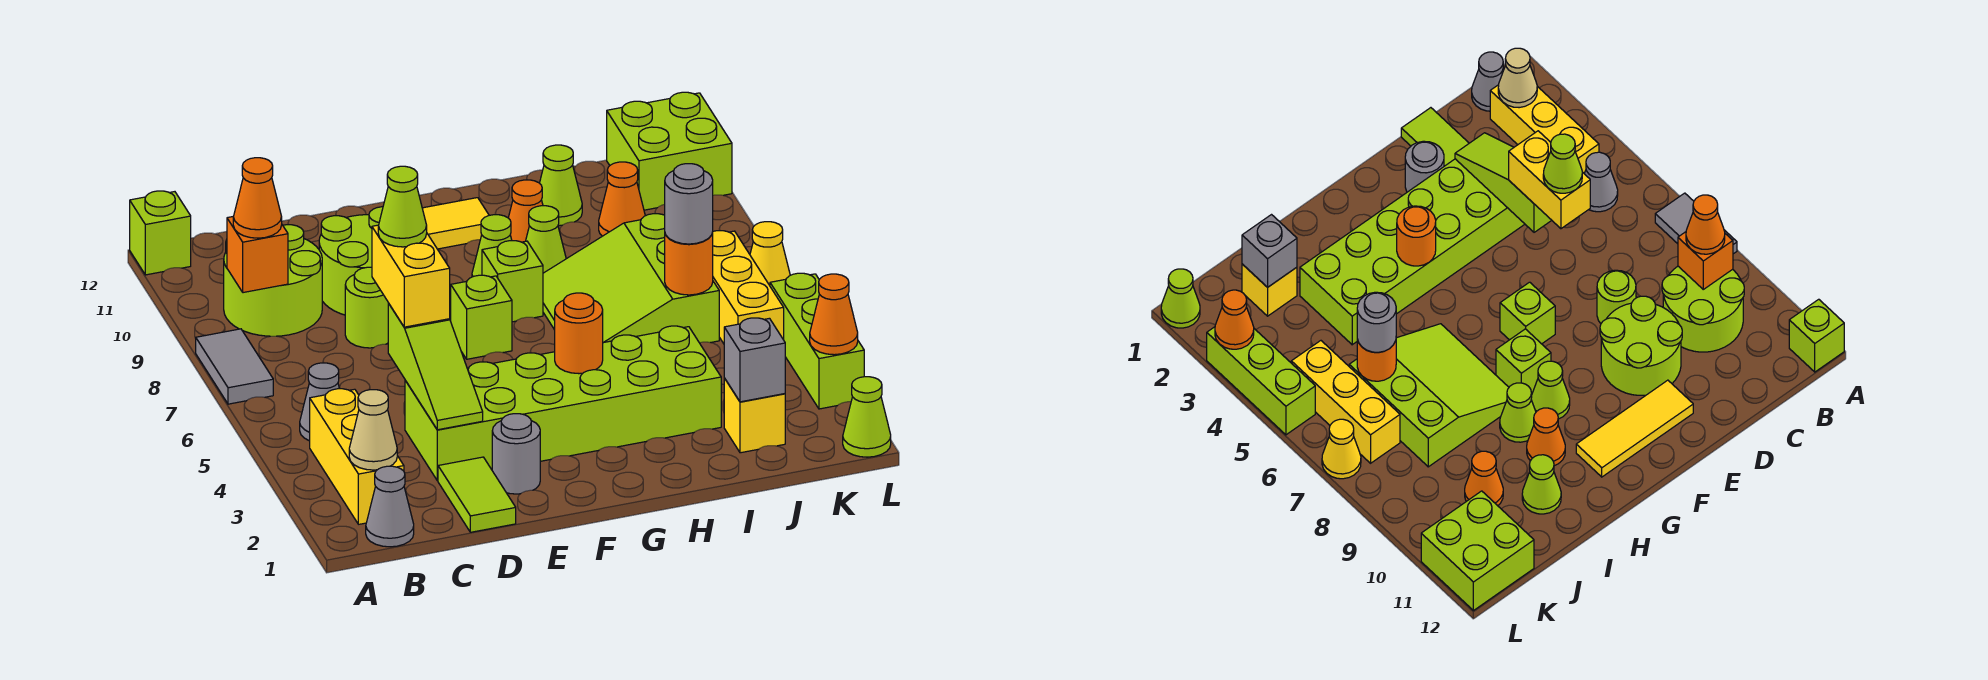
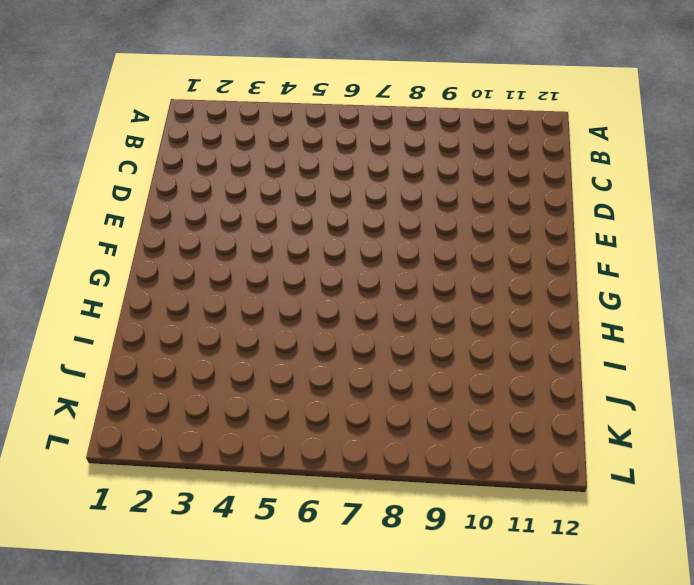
none -> grey tile A7:A8 level 1
none -> lime brick A12 level 1
none -> grey cone B1 level 1
none -> yellow brick B2:B4 level 1

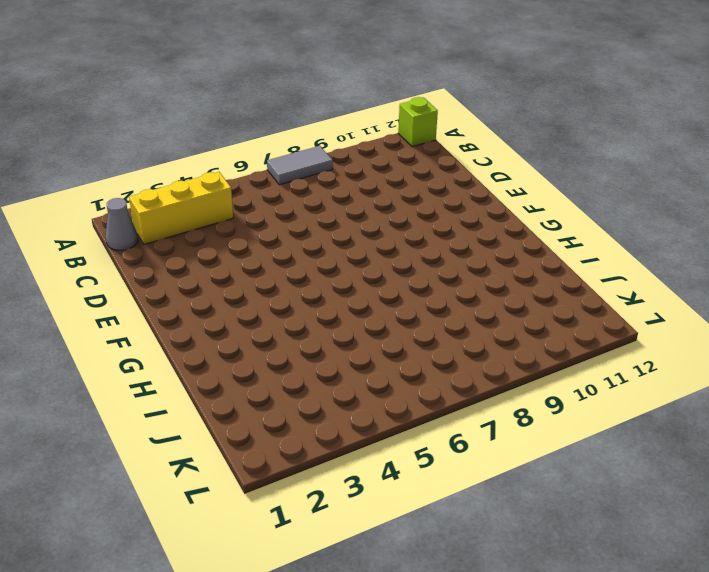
none -> grey cone B5 level 1
none -> lime round brick B9:C10 level 1
none -> lime tile D1:D2 level 1
none -> lime brick D3:I4 level 1

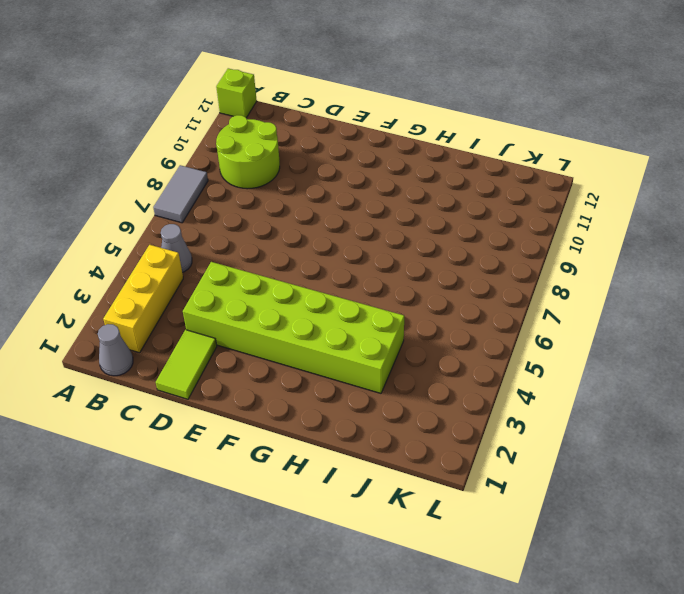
none -> lime round brick D8 level 1
none -> lime round brick D9:E10 level 1
none -> grey round brick E2 level 1
none -> yellow tile E11:G11 level 1

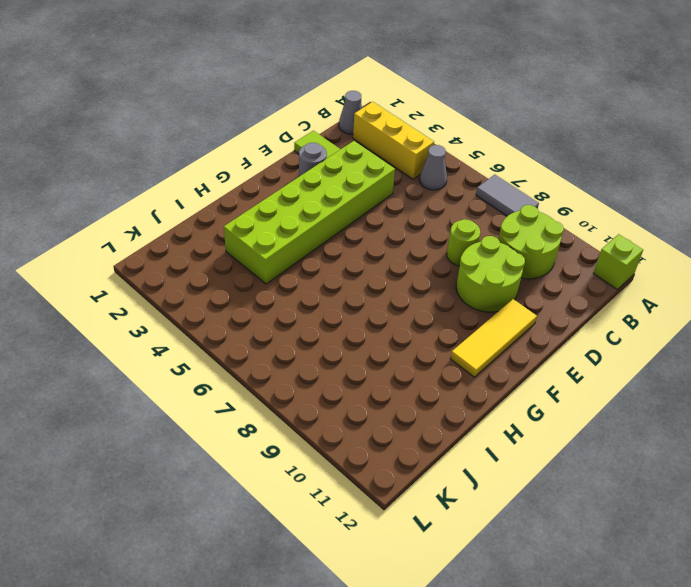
none -> lime brick F7 level 1
none -> lime brick G8 level 1
none -> lime cone G9 level 1
none -> lime slope H6:J8 level 1 top J

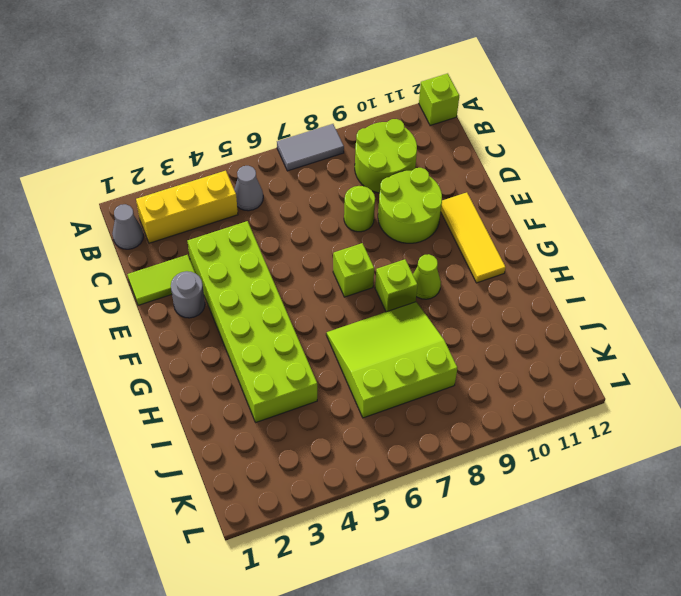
none -> lime cone H9 level 1
none -> orange cone H10 level 1
none -> lime cone I11 level 1
none -> yellow brick J2 level 1

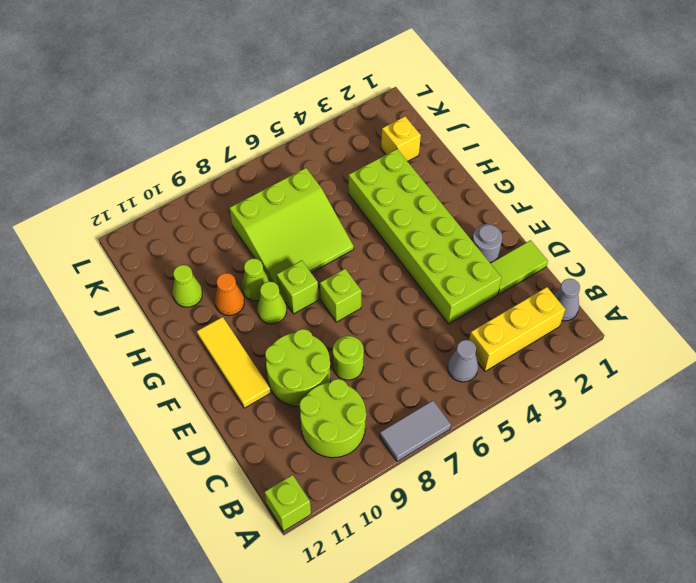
none -> orange cone J10 level 1
none -> yellow brick K5:K7 level 1
none -> lime brick K11:L12 level 1
none -> lime cone L1 level 1

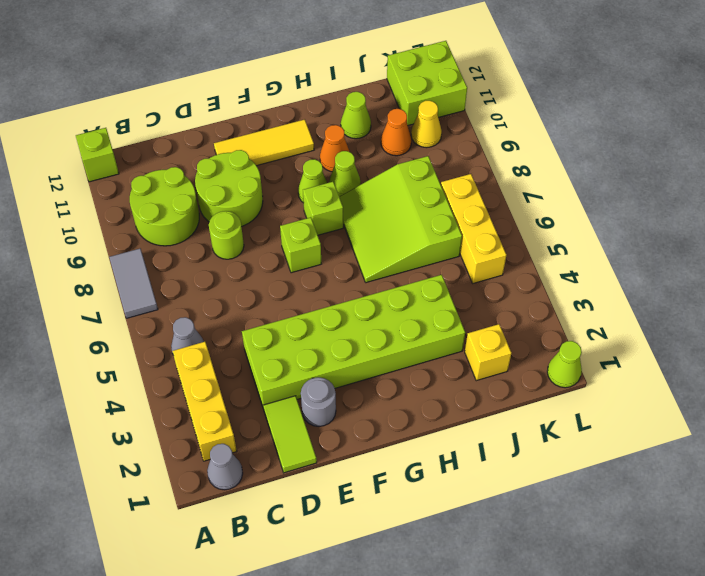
yellow cone K10 level 1 -> yellow cone L7 level 1
none -> lime brick L3:L5 level 1
none -> tan cone B2 level 2
none -> orange brick B9 level 2
none -> lime slope D3:D5 level 2 top 5

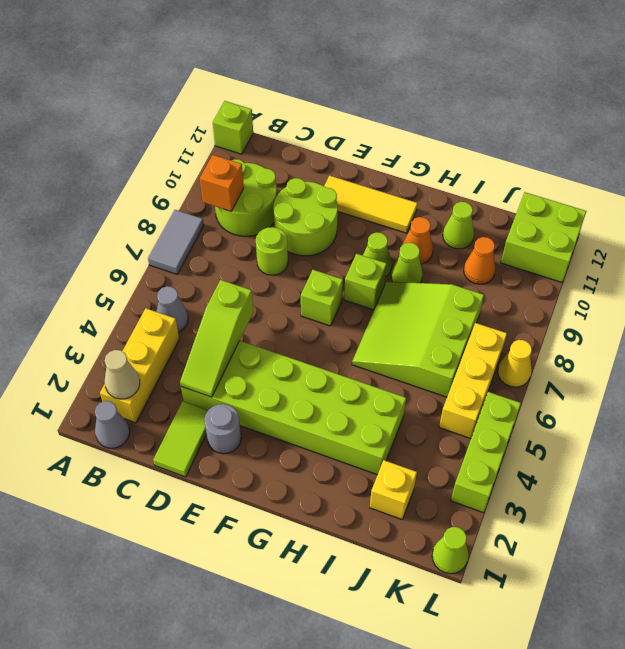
none -> orange round brick G4 level 2
none -> grey brick J2 level 2
none -> orange round brick J6 level 2
none -> orange cone L3 level 2

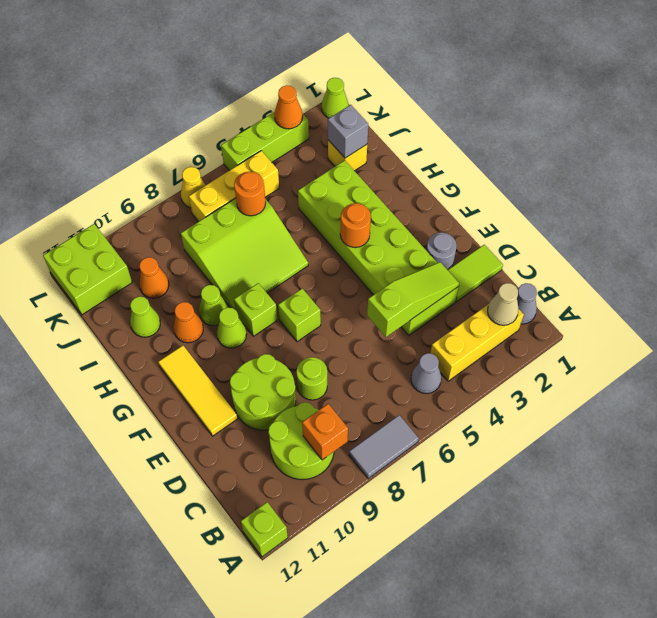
none -> orange cone B9 level 3
none -> yellow brick D5:D6 level 3
none -> grey round brick J6 level 3
none -> lime cone D6 level 4

